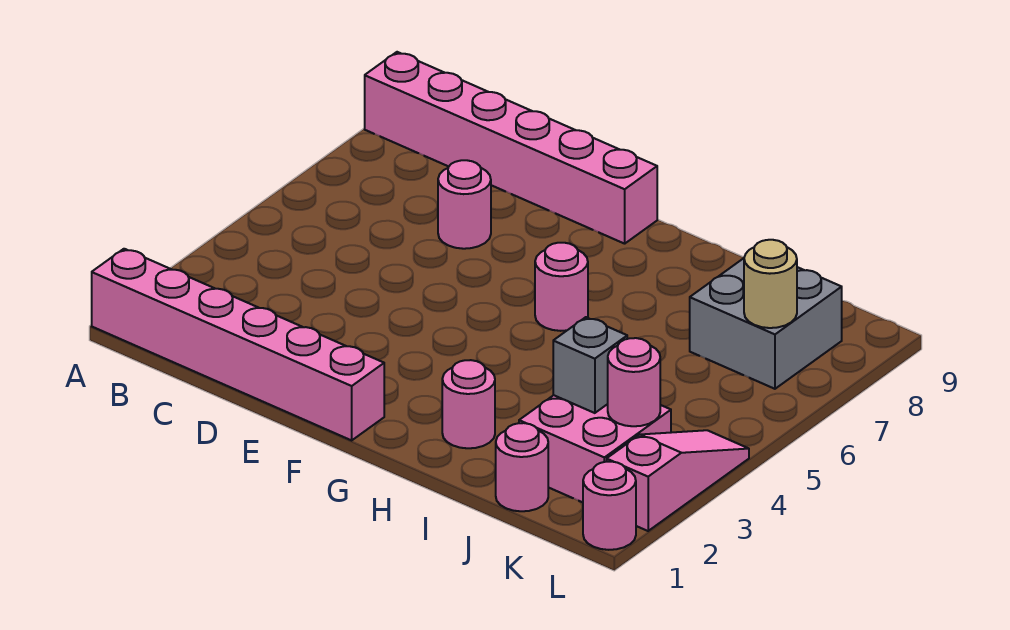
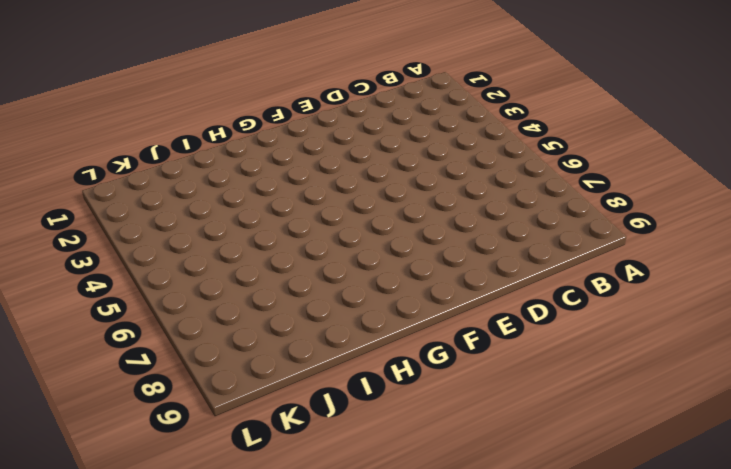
none -> pink brick A1:F1 level 1
none -> pink brick A9:F9 level 1
none -> pink round brick D7 level 1

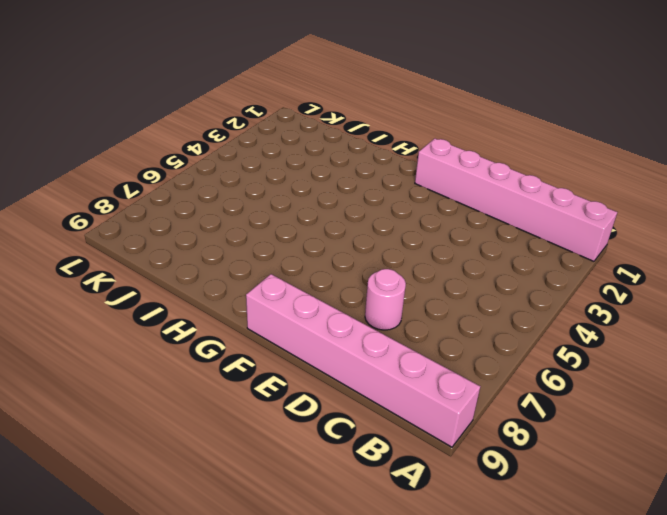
none -> pink round brick G6 level 1
none -> pink round brick H2 level 1
none -> pink round brick J1 level 1

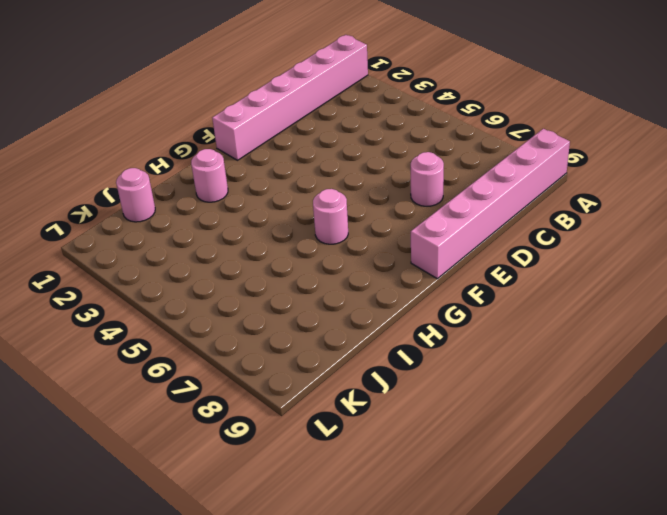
none -> pink brick J2:K3 level 1
none -> grey brick J7:K8 level 1
none -> pink round brick L1 level 1

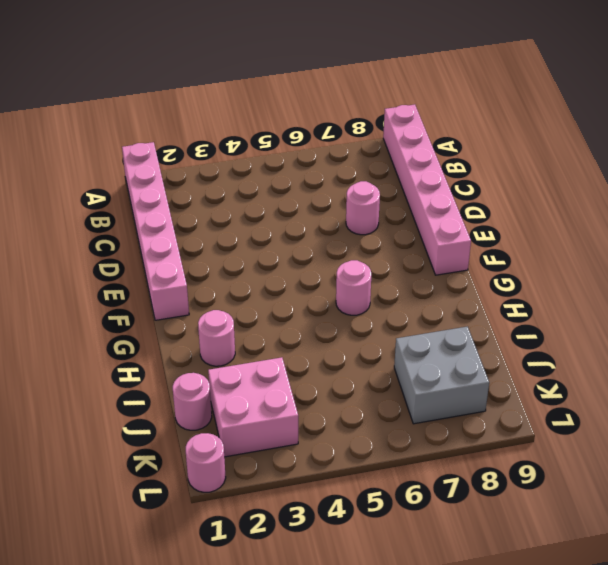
none -> pink slope L2:L4 level 1 top 2
none -> grey brick J3 level 2
none -> pink round brick K3 level 2

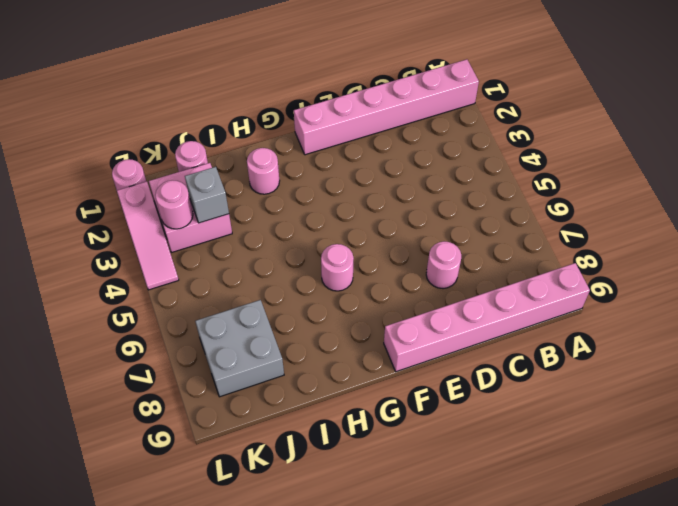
none -> tan round brick K7 level 2

